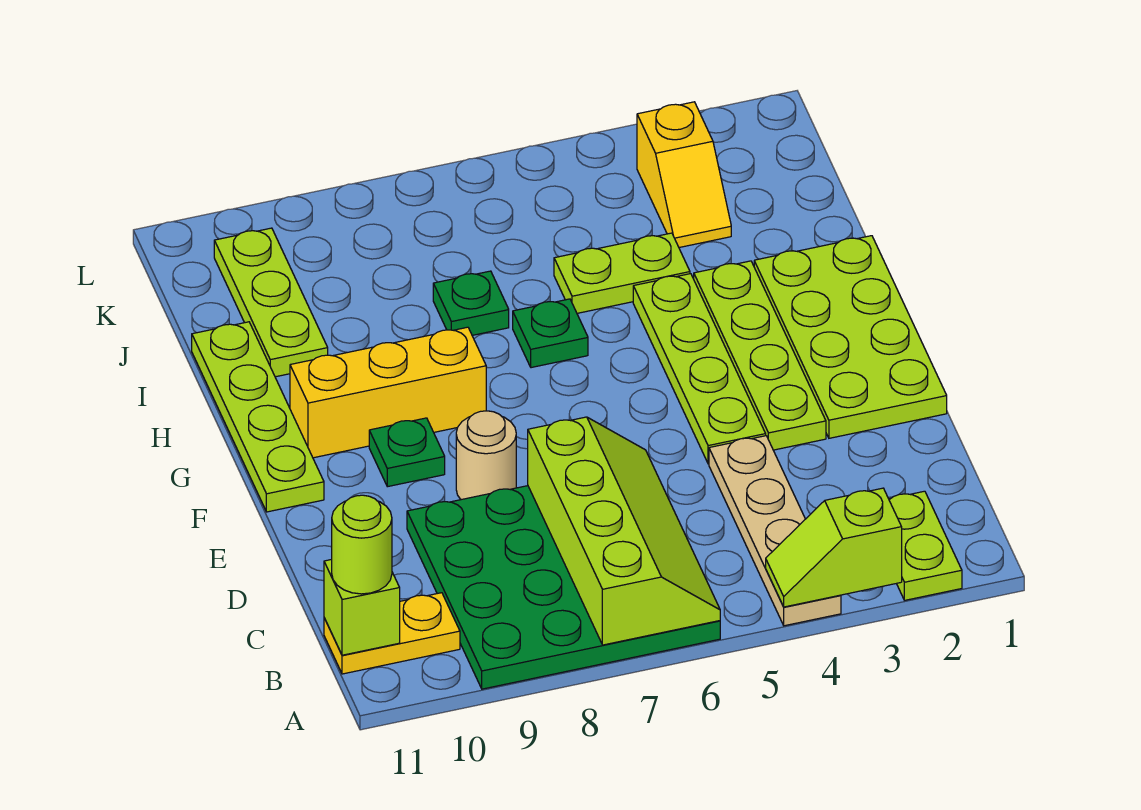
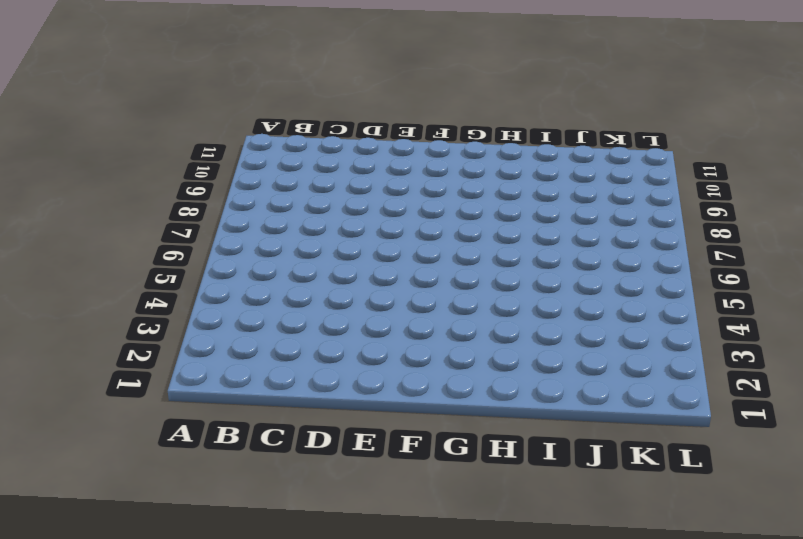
none -> lime plate A2:B2 level 1
none -> tan plate A4:D4 level 1
none -> green plate A6:D9 level 1

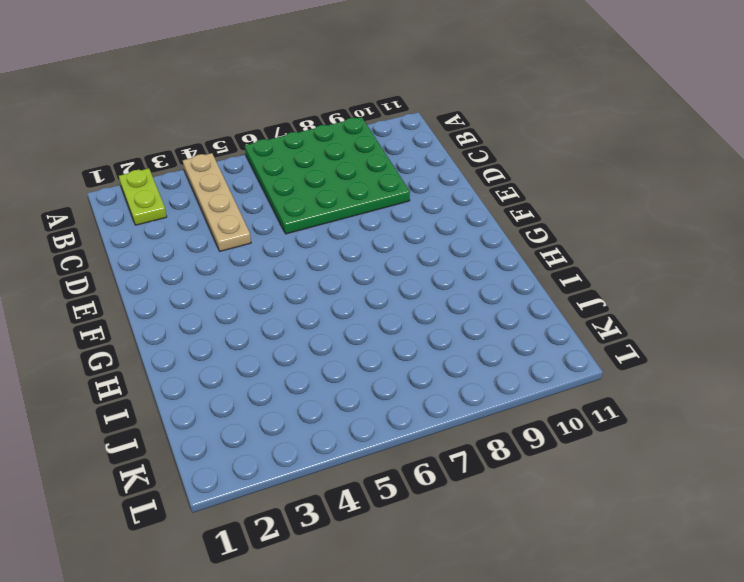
none -> yellow plate B10:B11 level 1
none -> lime plate E1:H2 level 1
none -> lime plate E3:H3 level 1

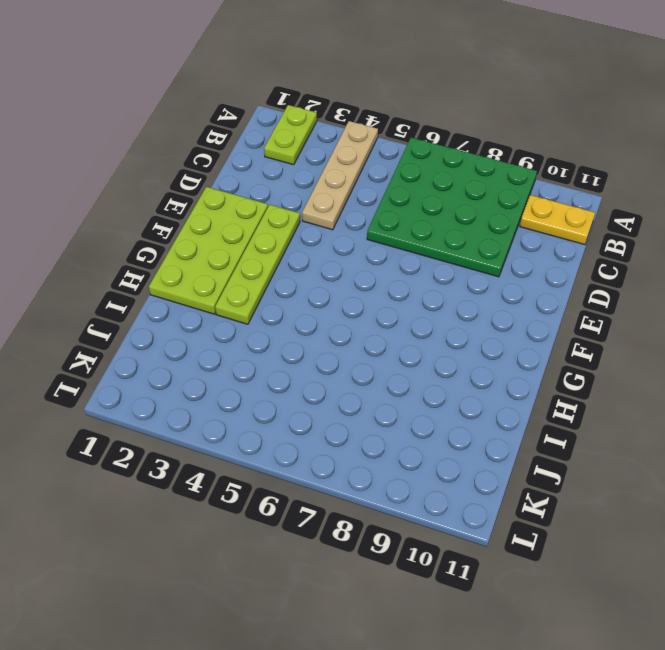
none -> lime plate E4:H4 level 1
none -> tan round brick E8 level 1
none -> green plate F9 level 1

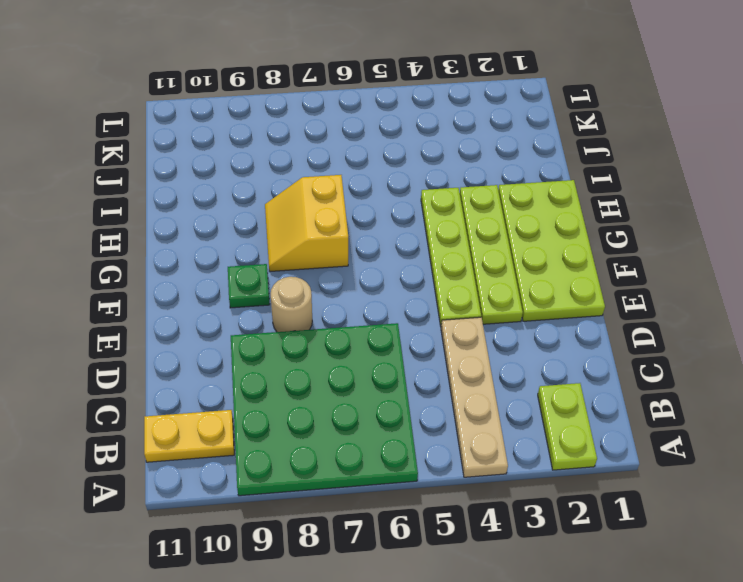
yellow slope G7:H8 level 1 top 7 -> yellow brick G8:G10 level 1
none -> lime plate F11:I11 level 1
none -> green plate H6 level 1
none -> lime plate I4:I5 level 1

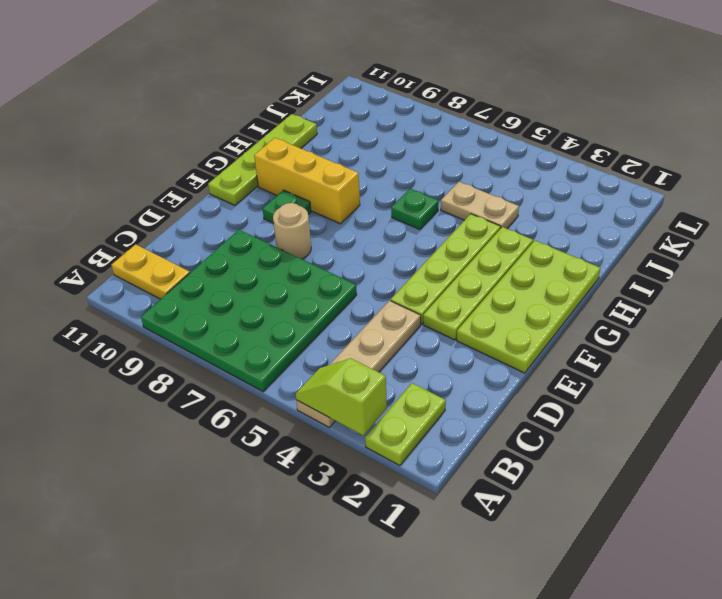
tan plate I4:I5 level 1 -> lime plate I4:I5 level 1
none -> green plate I7 level 1
none -> lime plate I10:K10 level 1
none -> yellow slope J3:K3 level 1 top K

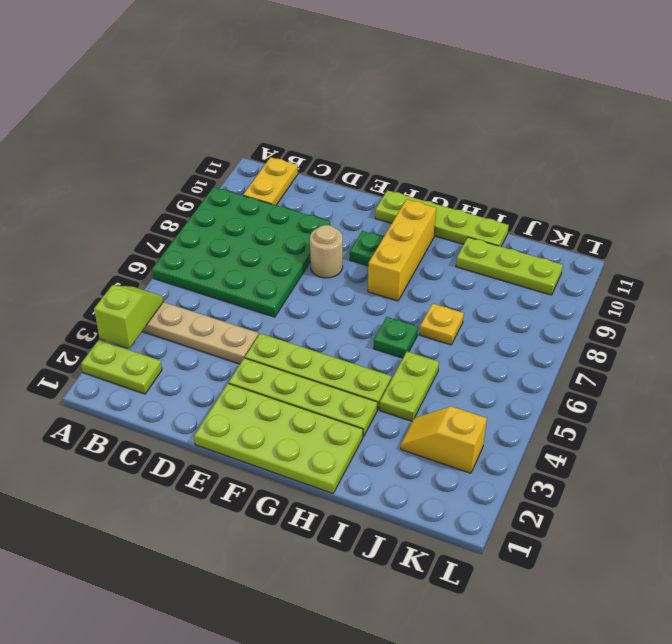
yellow plate I7 level 1 -> green plate I7 level 1
none -> lime slope A6:D7 level 2 top 7
none -> lime brick B11 level 2
none -> lime round brick B11 level 3

